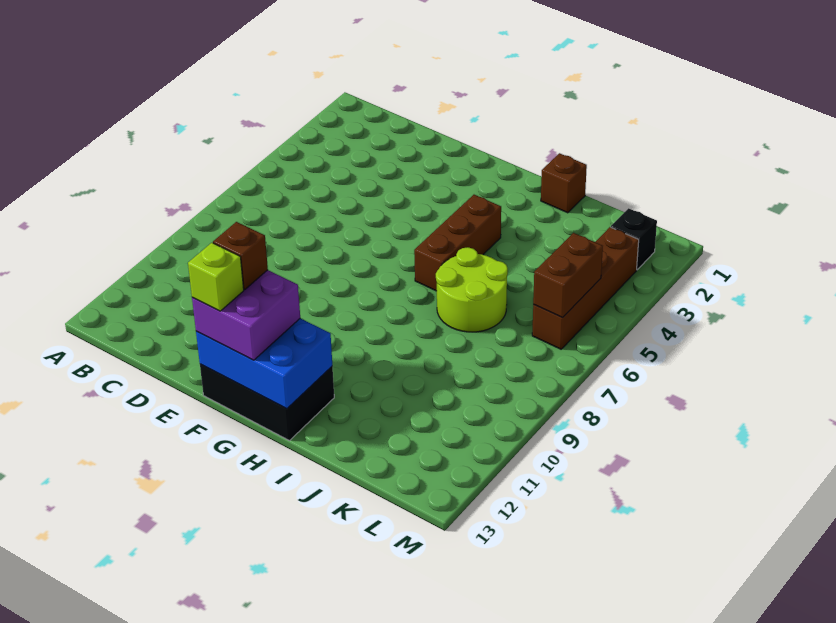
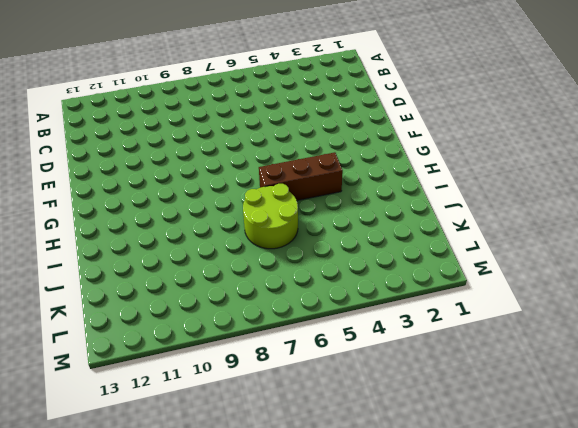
none -> black brick F12:H13 level 1
none -> brown brick I1 level 1

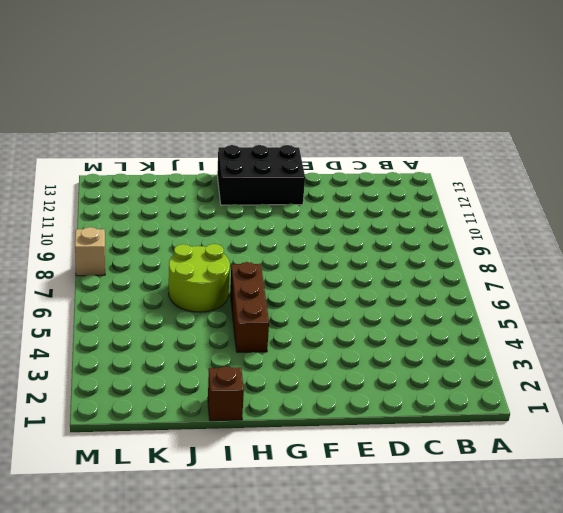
tan brick M8 level 1 -> none
none -> black brick L2 level 1
none -> brown brick L3:L6 level 1

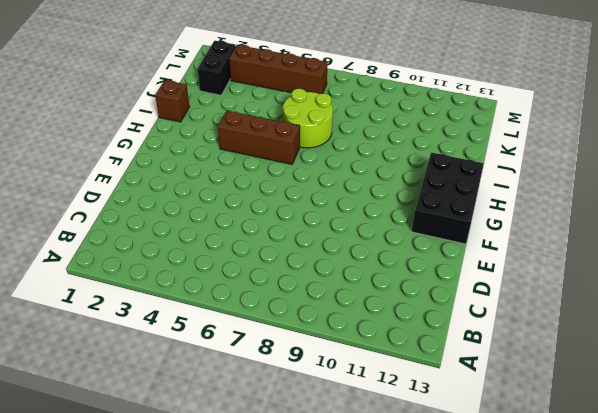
black brick K2:L2 level 1 -> black brick L2 level 1
none -> blue brick F12:H13 level 2
none -> brown brick L5:L6 level 2

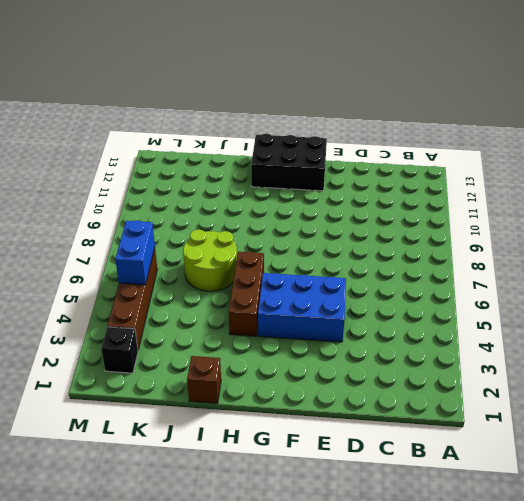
blue brick E4:G5 level 1 -> blue brick F12:H13 level 2
blue brick L5:L6 level 2 -> brown brick L5:L6 level 2
none -> purple brick F12:G13 level 3
none -> brown brick F12 level 4

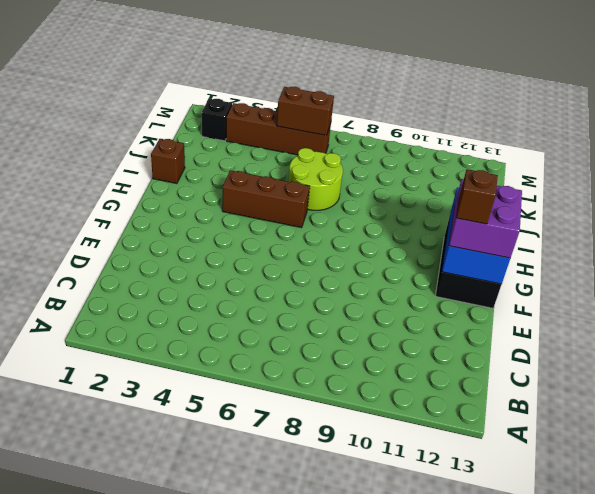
none -> lime brick F13 level 4

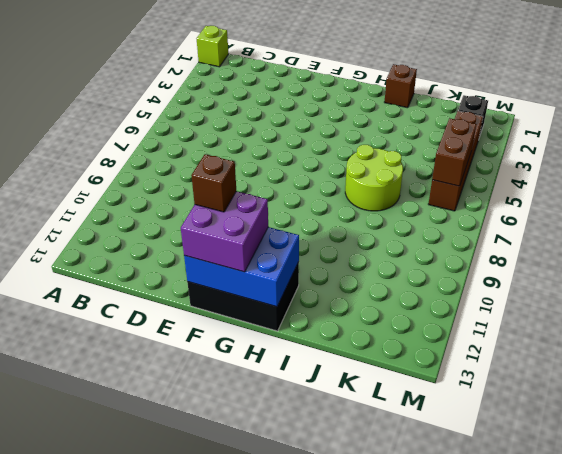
lime brick A1 level 1 -> lime brick F13 level 4
none -> brown brick H4:H6 level 1

